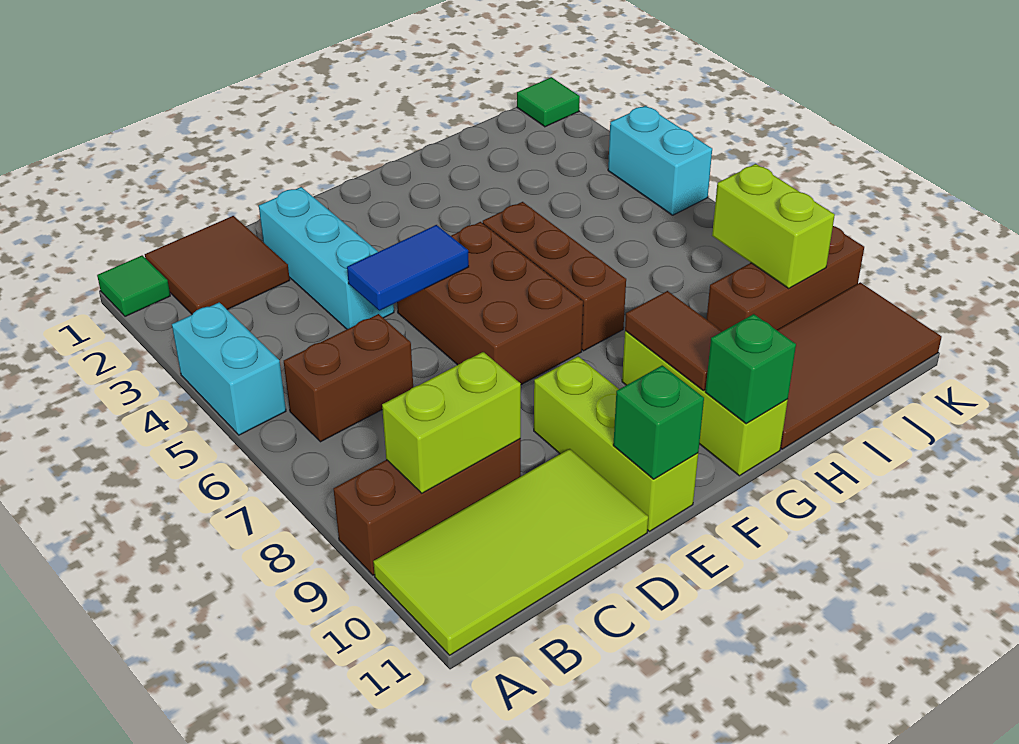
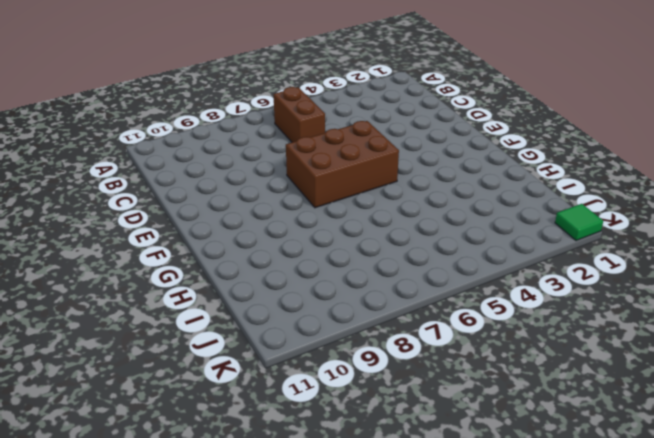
none -> green tile A1 level 1
none -> cyan brick A4:A5 level 1
none -> brown brick A9:C9 level 1

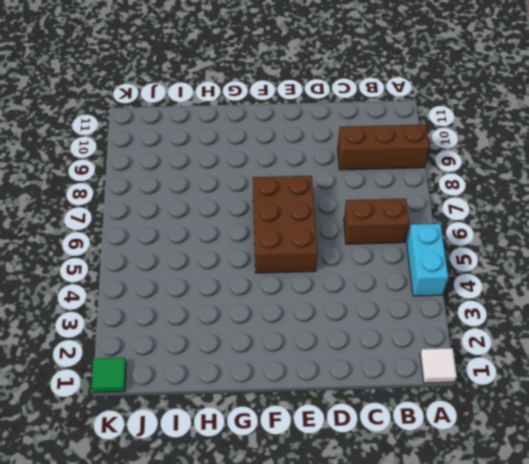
white tile A1 level 1 -> green tile A1 level 1
none -> lime tile A10:D11 level 1
none -> brown tile B1:C2 level 1
none -> cyan brick D2:D4 level 1

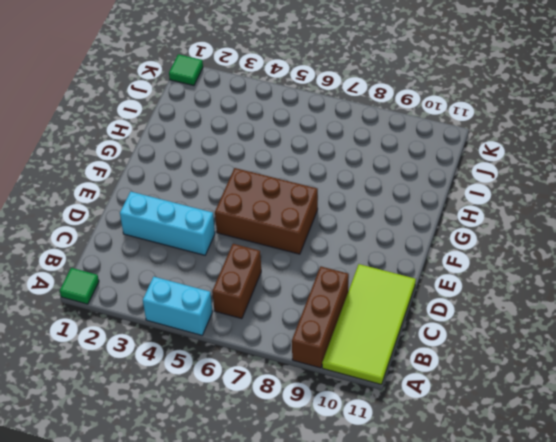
none -> brown tile B1:C2 level 1
none -> lime brick E9:E11 level 1
none -> brown brick G5:G7 level 1

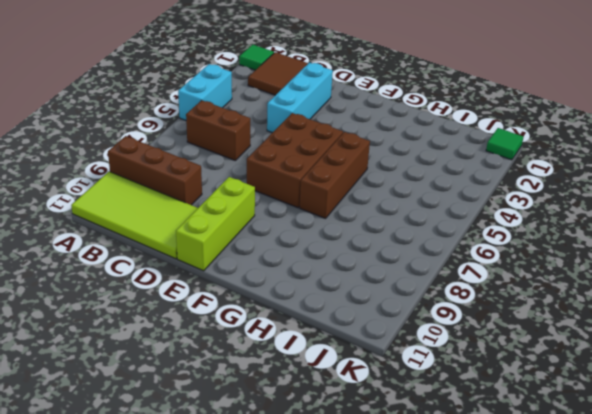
none -> lime brick G9:G11 level 1
none -> brown tile H10:K11 level 1
none -> brown brick I9:K9 level 1

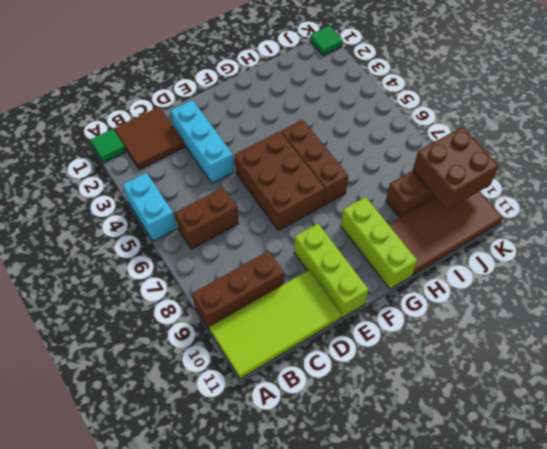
brown brick J9:K10 level 2 -> lime brick J8:J9 level 2
none -> cyan brick K4:K5 level 1
none -> lime brick B9:C9 level 2
none -> blue tile D5:E5 level 2

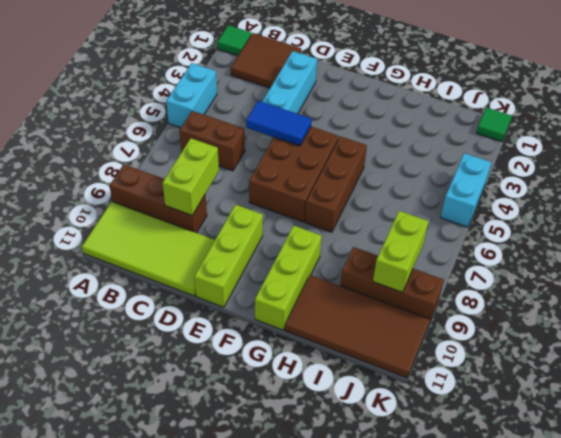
lime brick C8:C9 level 2 -> lime brick B9:C9 level 2
none -> green brick E11 level 2
none -> brown tile G9:G10 level 2
none -> green brick G11 level 2

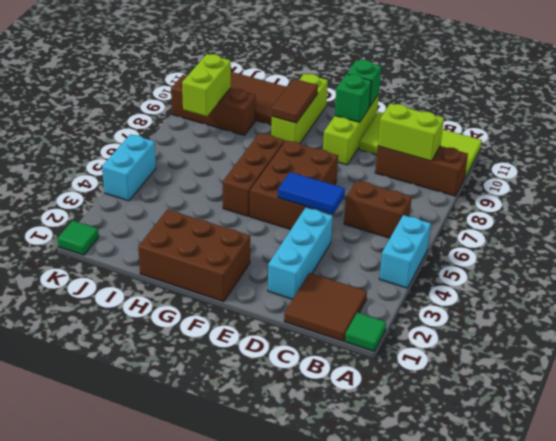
green brick E10 level 2 -> green brick G11 level 2
brown brick F1:H2 level 1 -> none

